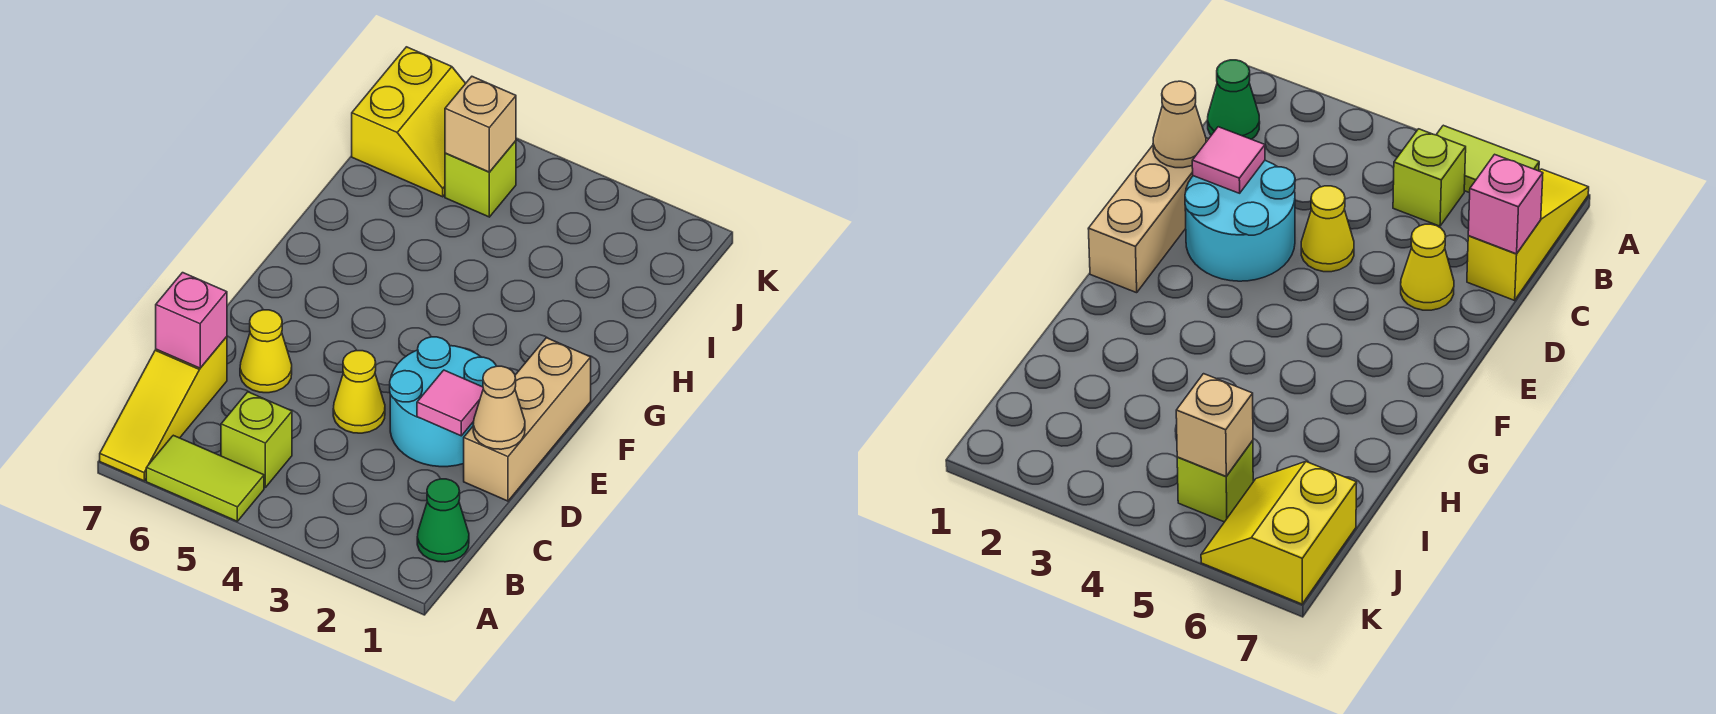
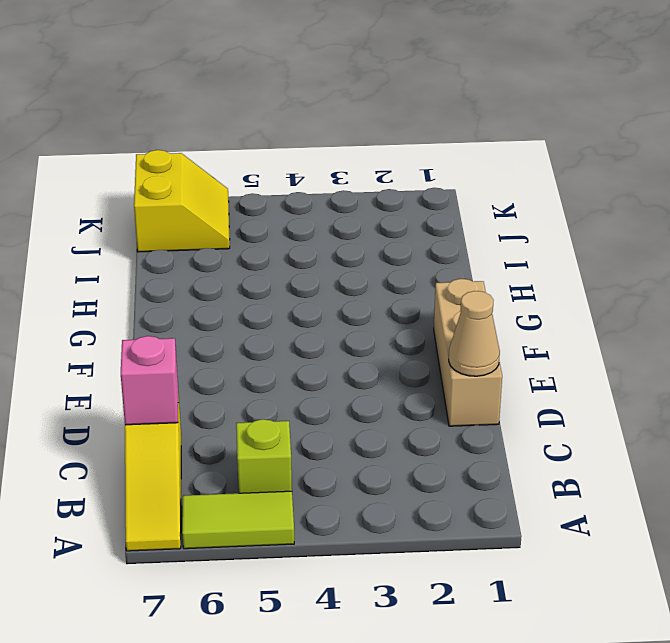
none -> green cone B1 level 1
none -> cyan round brick D2:E3 level 1
none -> yellow cone D4 level 1

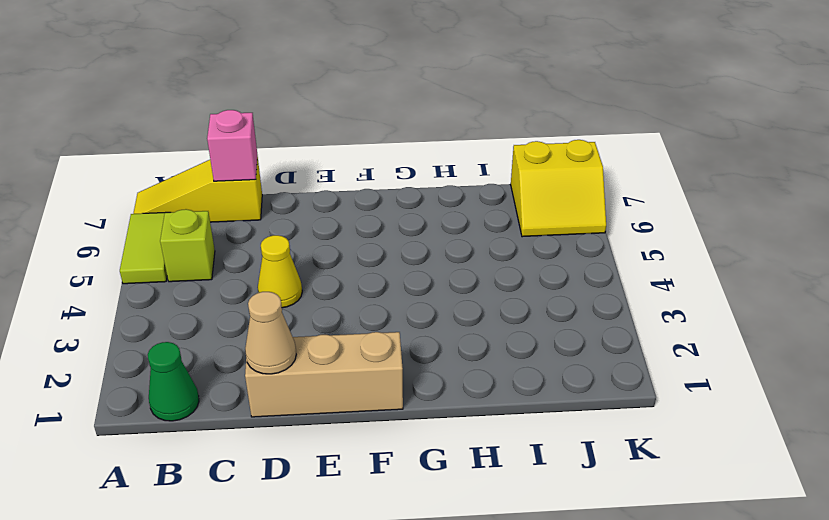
none -> cyan round brick D2:E3 level 1
none -> yellow cone D6 level 1
none -> lime brick J5 level 1

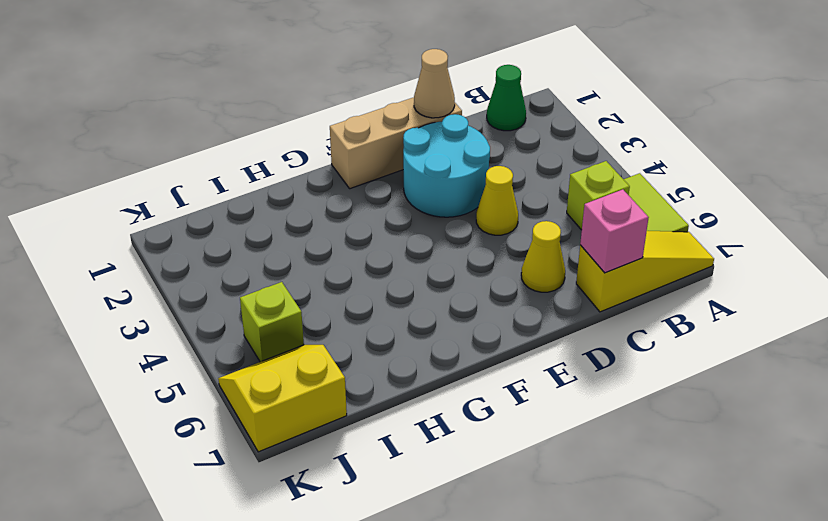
none -> pink tile D2 level 2
none -> tan brick J5 level 2

